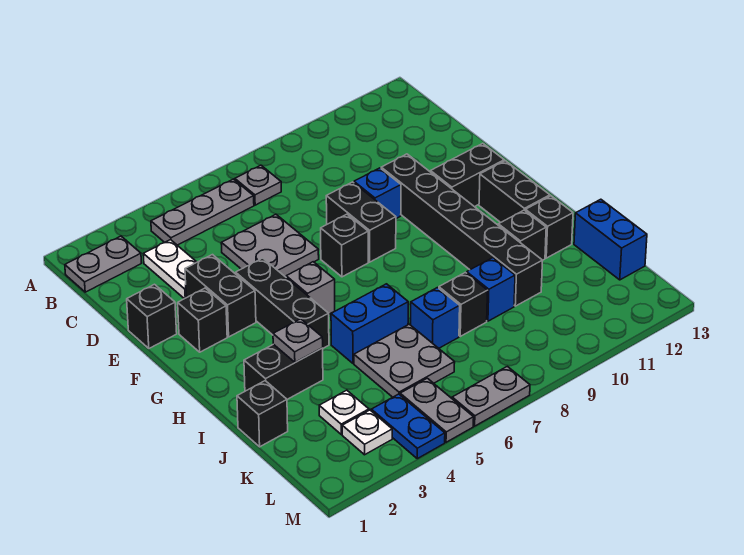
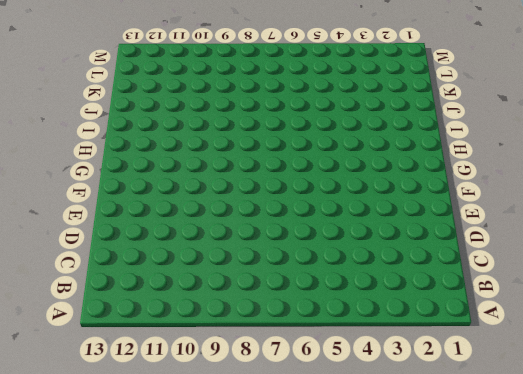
none -> grey plate B1:B2 level 1
none -> grey plate B4:B6 level 1
none -> grey plate B7 level 1
none -> white plate C3:D3 level 1

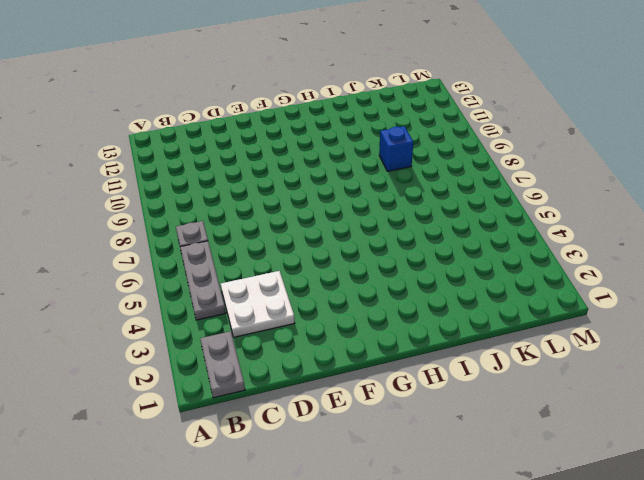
white plate C3:D4 level 1 -> white plate C3:D3 level 1
none -> grey plate D5:E6 level 1
none -> black brick E1 level 1
none -> black brick E3:F3 level 1
none -> black brick E8:F8 level 1

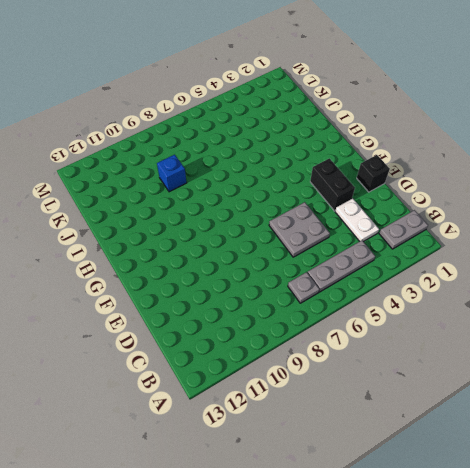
none -> black brick E8:F8 level 1
none -> blue brick E9 level 1
none -> black brick E10:J10 level 1
none -> black brick F2 level 1

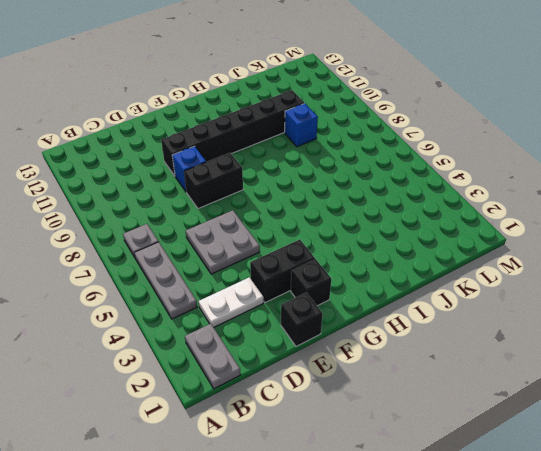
none -> black brick F4:H4 level 1
none -> black brick F7 level 1
none -> black brick F11:F12 level 1
none -> grey brick G5 level 1

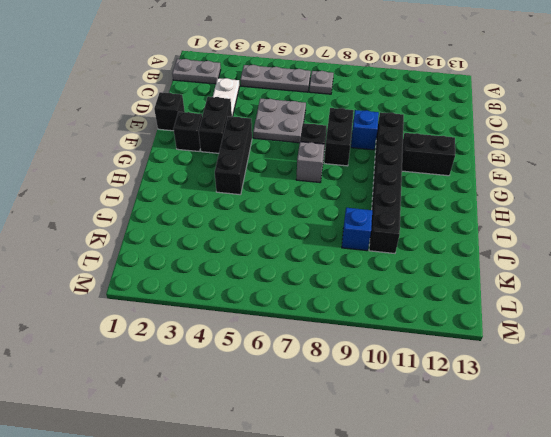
grey brick G7 level 1 -> grey brick G5 level 1
none -> black brick G12:H12 level 1
none -> black brick I2:I3 level 1
none -> blue brick I5:I6 level 1
none -> black brick I11 level 1

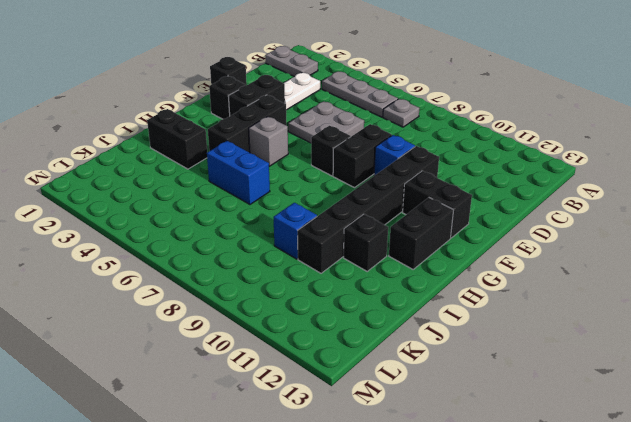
none -> black brick I12 level 1
none -> black brick J1 level 1
none -> grey plate J5:K6 level 1
none -> blue brick J7 level 1

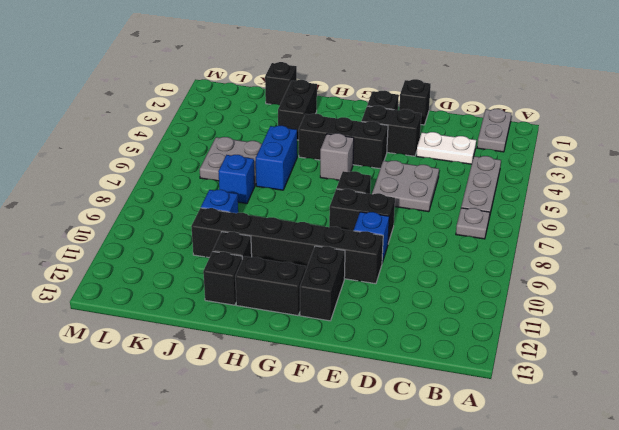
none -> black brick J8 level 1
none -> blue brick J13:K13 level 1
none -> white plate K3 level 1
none -> white plate L3 level 1

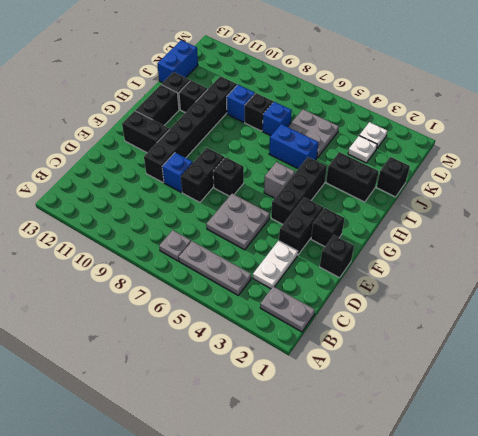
none -> blue plate L4:M4 level 1
none -> grey plate L5:M5 level 1
none -> grey plate M6:M7 level 1
none -> grey plate I3 level 2

